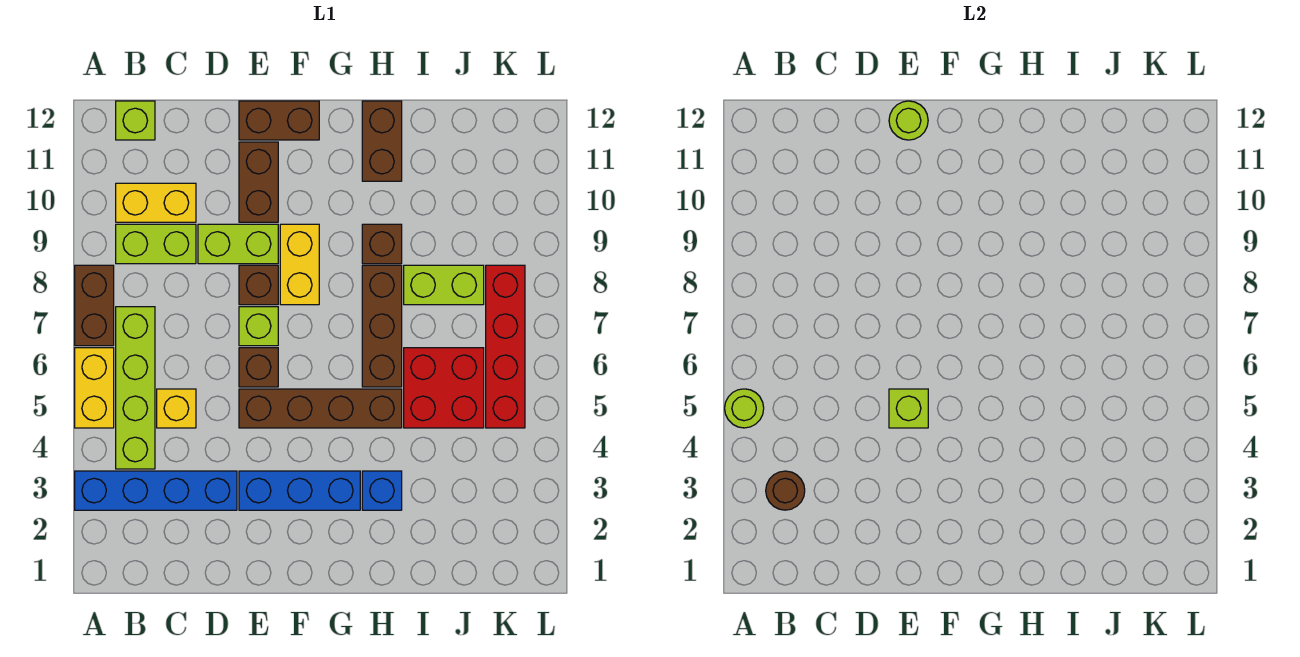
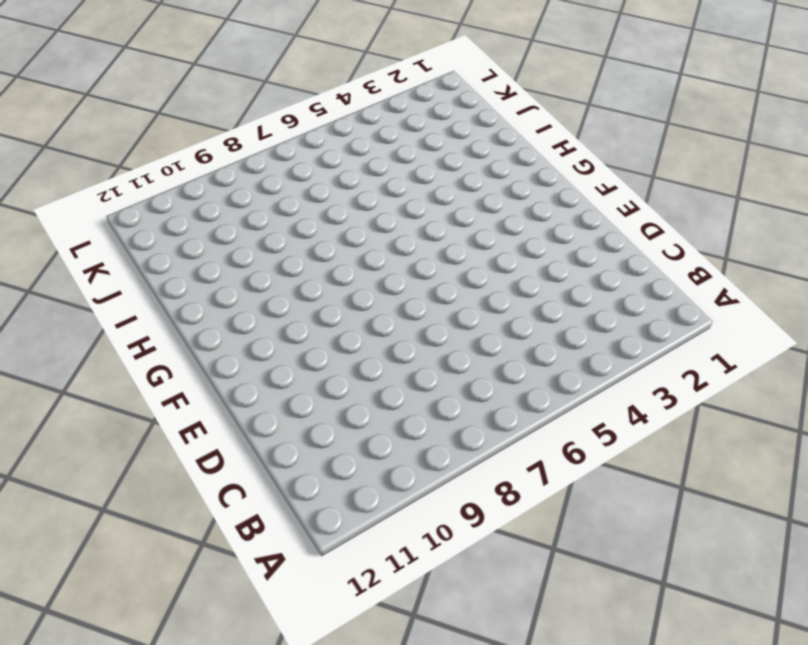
none -> blue brick A3:D3 level 1
none -> yellow brick A5:A6 level 1
none -> brown brick A7:A8 level 1

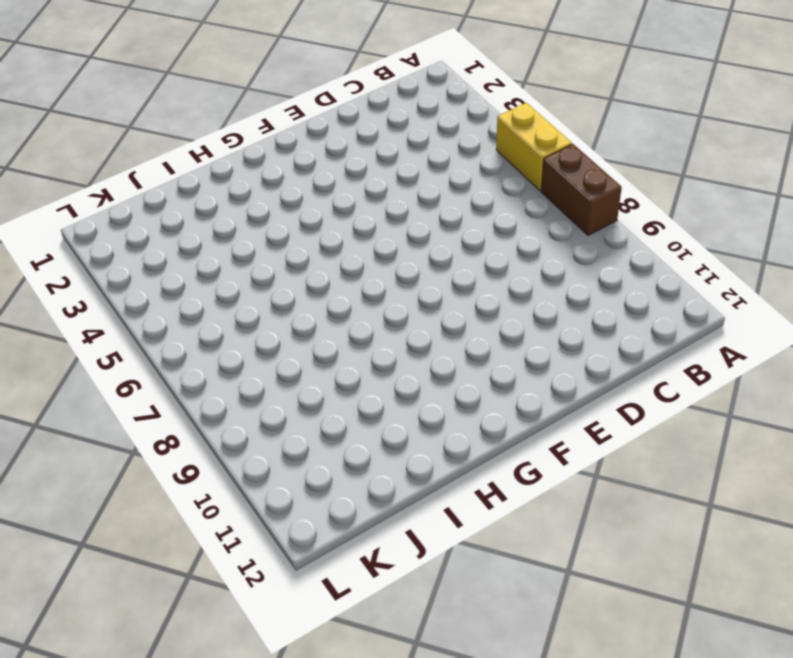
none -> blue brick A3:D3 level 1
none -> lime brick B4:B7 level 1
none -> lime brick B9:C9 level 1

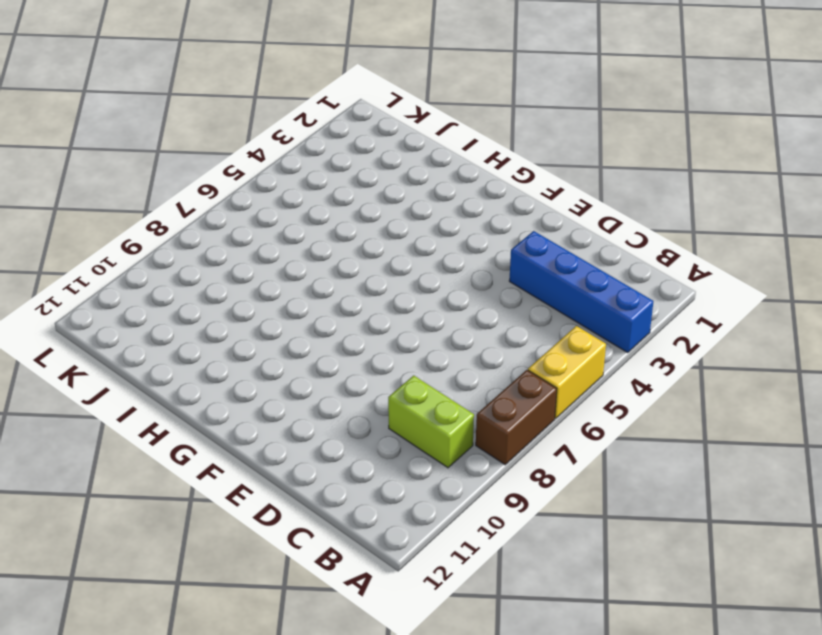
none -> lime brick B4:B7 level 1
none -> yellow brick B10:C10 level 1
none -> lime brick B12 level 1

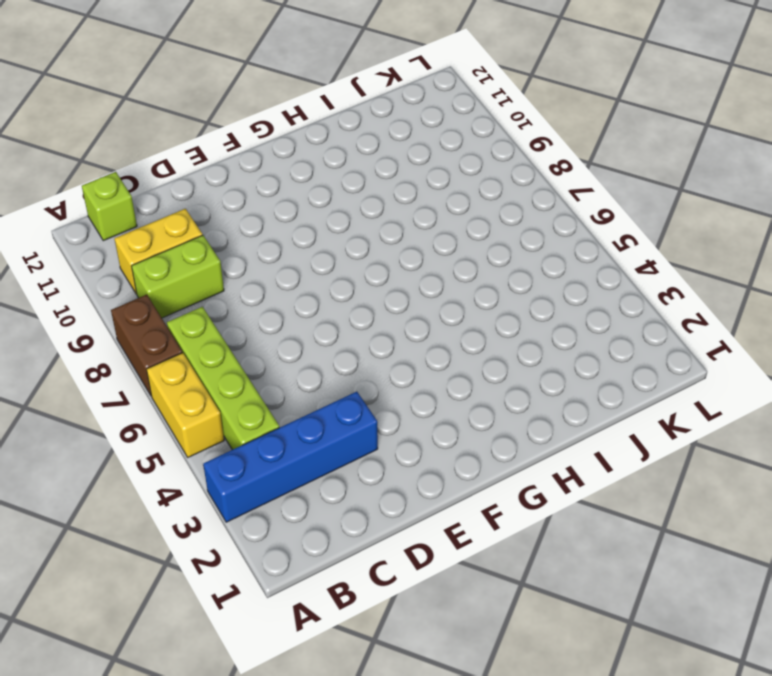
none -> yellow brick C5 level 1
none -> lime brick D9:E9 level 1
none -> blue brick E3:G3 level 1

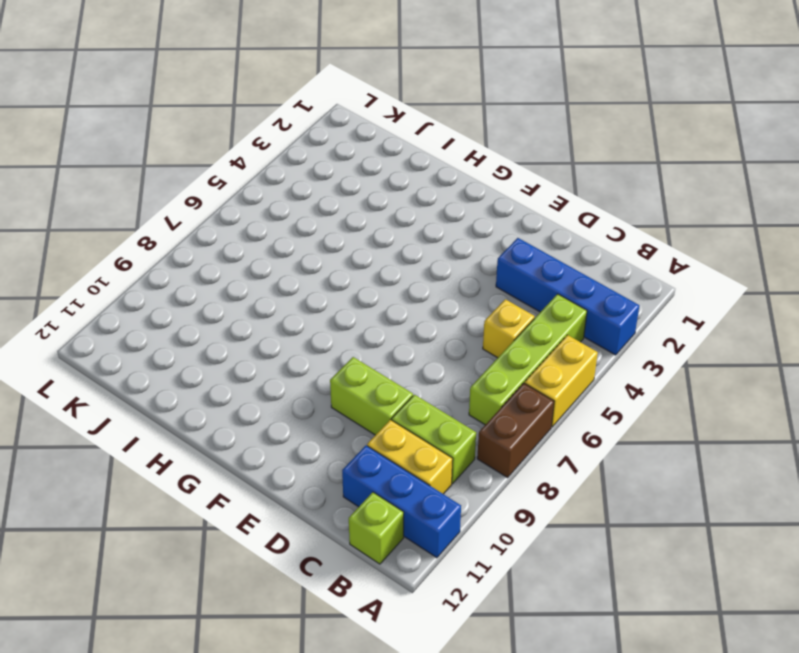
blue brick A11:C11 level 1 -> blue brick E3:G3 level 1
none -> brown brick E5:H5 level 1
none -> brown brick E6 level 1
none -> lime brick E7 level 1

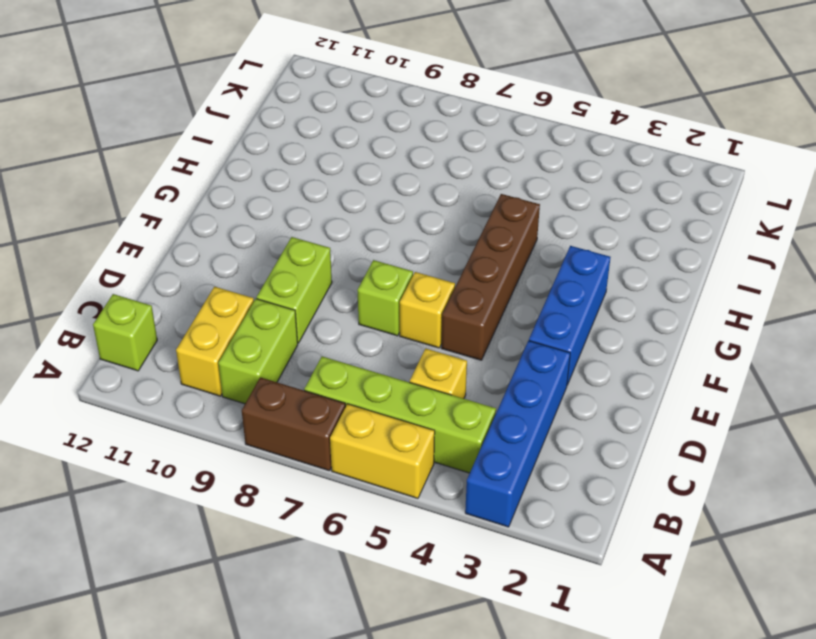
yellow brick E6 level 1 -> brown brick E6 level 1
none -> brown brick E8 level 1
none -> brown brick E10:E11 level 1
none -> brown brick E12:F12 level 1

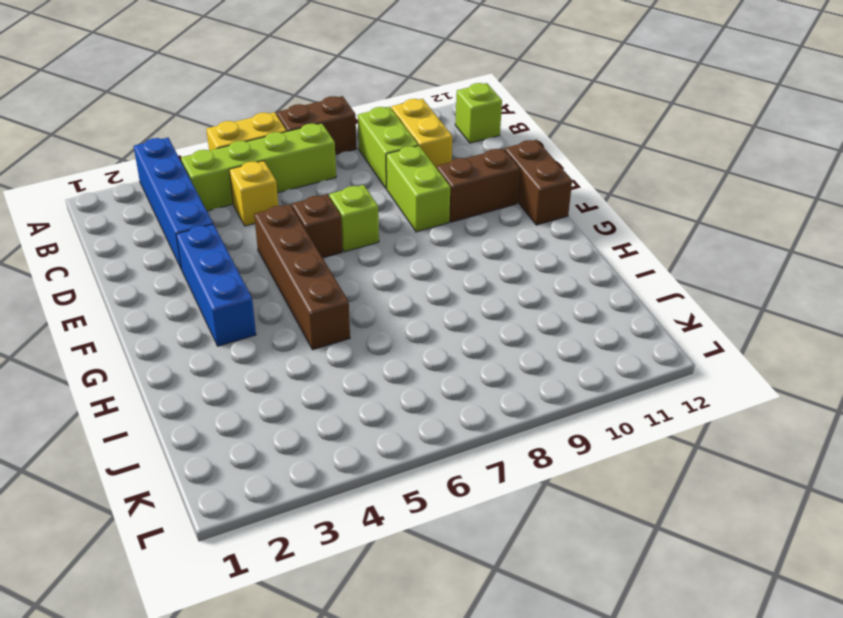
none -> brown brick E8 level 1
none -> yellow brick F8:F9 level 1
none -> blue brick H3 level 1

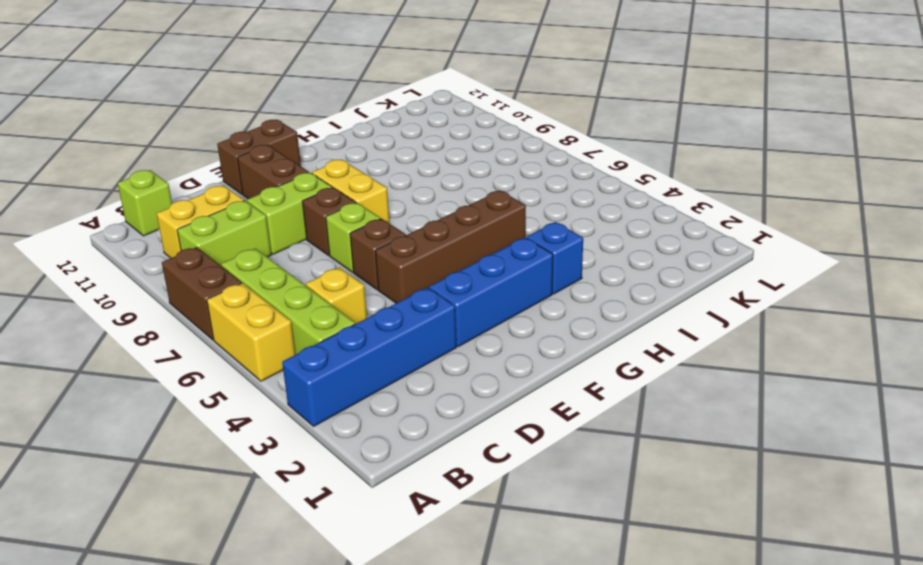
none -> brown brick H6:H8 level 1
none -> brown brick H9 level 1
none -> brown brick H11:H12 level 1

